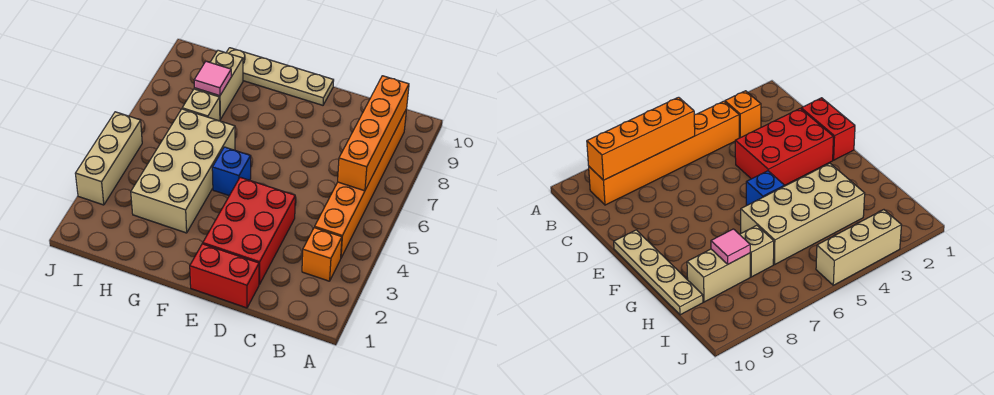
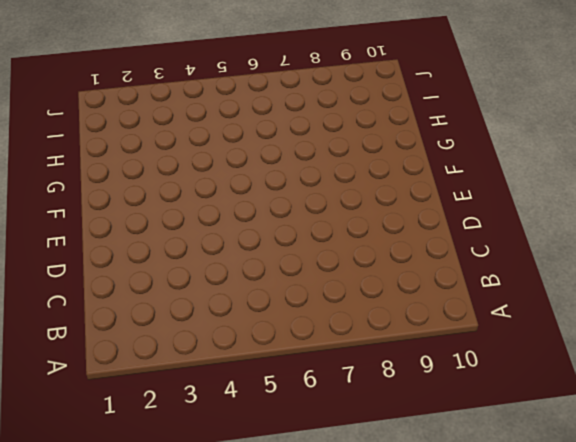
none -> orange brick B3 level 1
none -> orange brick B4:B9 level 1
none -> red brick D1:E1 level 1

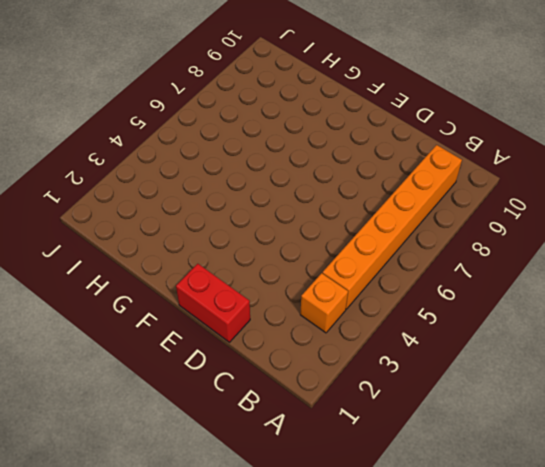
none -> red brick D2:E4 level 1
none -> tan plate E10:H10 level 1
none -> blue brick F5 level 1

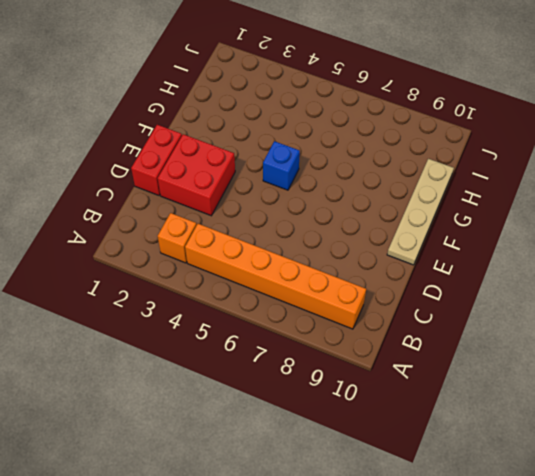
red brick D2:E3 level 1 -> red brick D2:E4 level 1
none -> tan brick G3:H6 level 1
none -> tan brick H7 level 1
none -> tan brick H8:H9 level 1

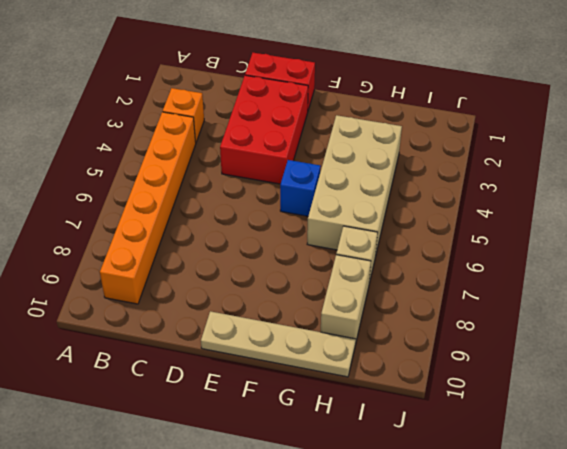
none -> tan brick J3:J5 level 1
none -> orange brick B6:B9 level 2
none -> pink tile H8 level 2

